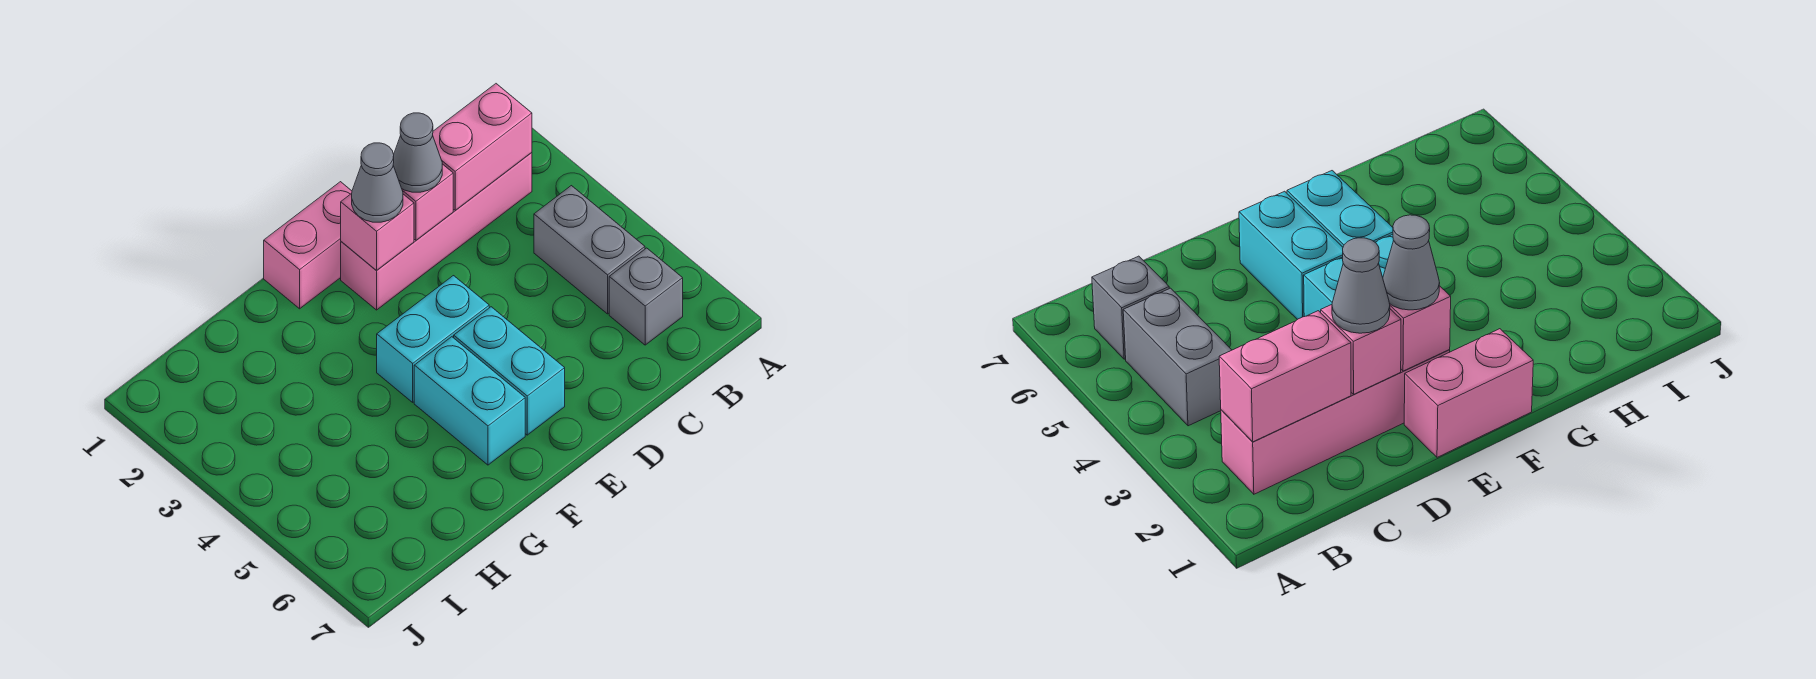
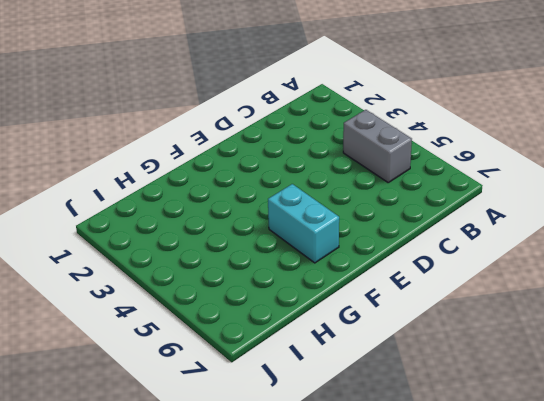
none -> pink brick B2:E2 level 1
none -> grey brick B6 level 1
none -> pink brick E1:F1 level 1

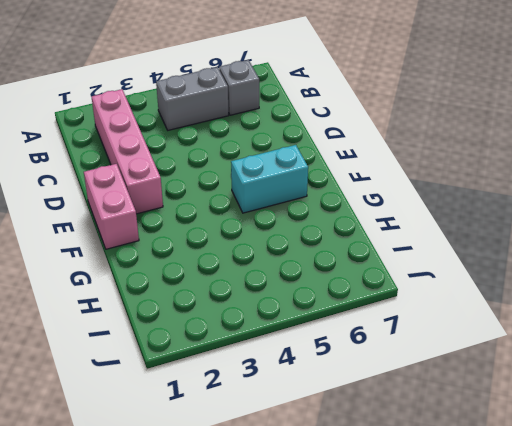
none -> cyan brick E4:F4 level 1
none -> cyan brick E5:E6 level 1
none -> pink brick B2:C2 level 2

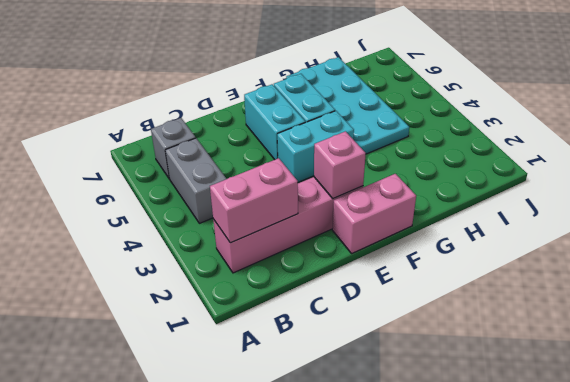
cyan plate G4:H7 level 1 -> none
none -> pink brick D2 level 2
none -> grey cone D2 level 3
none -> grey cone E2 level 3

